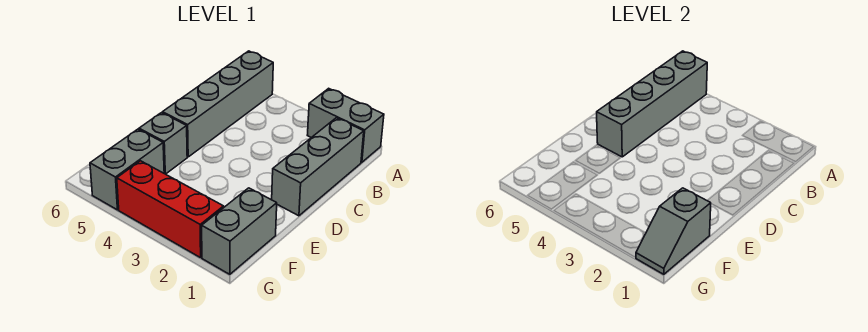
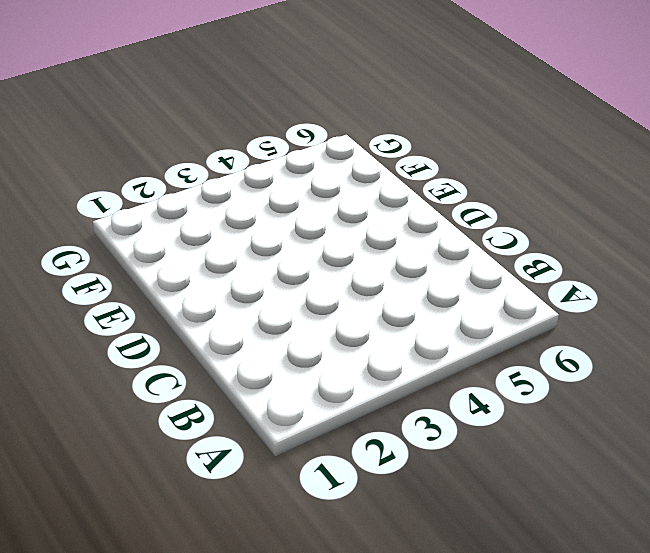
none -> grey brick A1:A2 level 1
none -> grey brick A5:D5 level 1

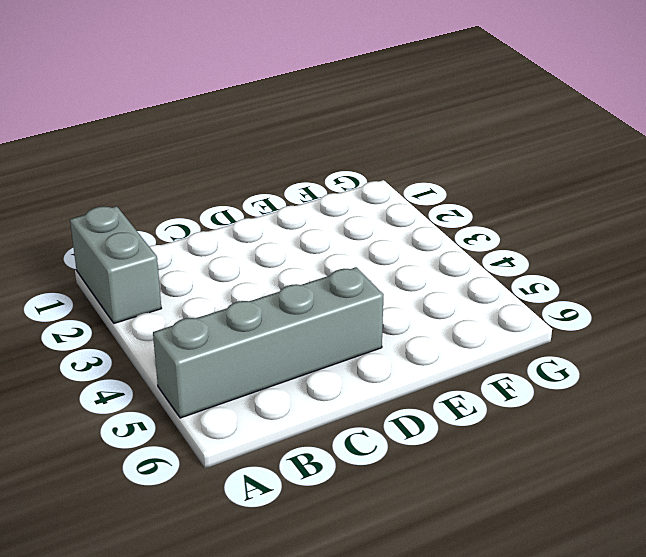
none -> grey brick B1:D1 level 1
none -> grey brick E5 level 1

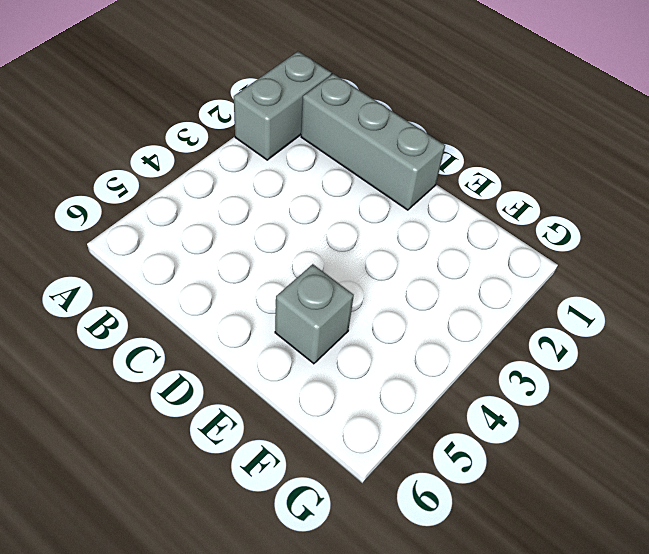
none -> grey brick A5:D5 level 1
none -> grey brick F1:G1 level 1

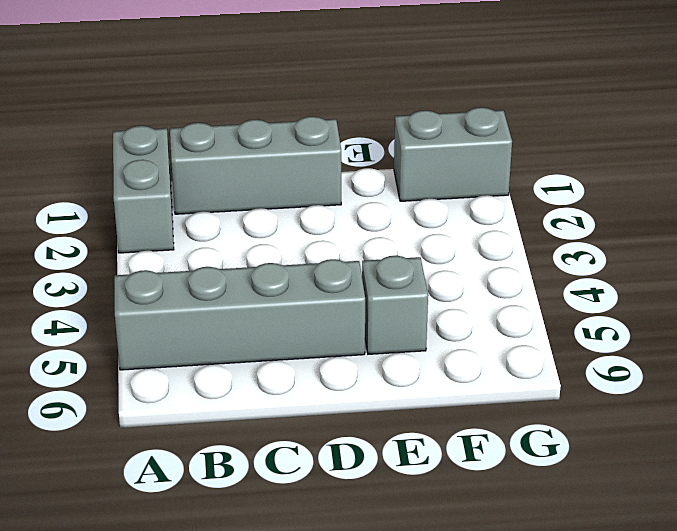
none -> grey brick F5:G5 level 1
none -> red brick G2:G4 level 1

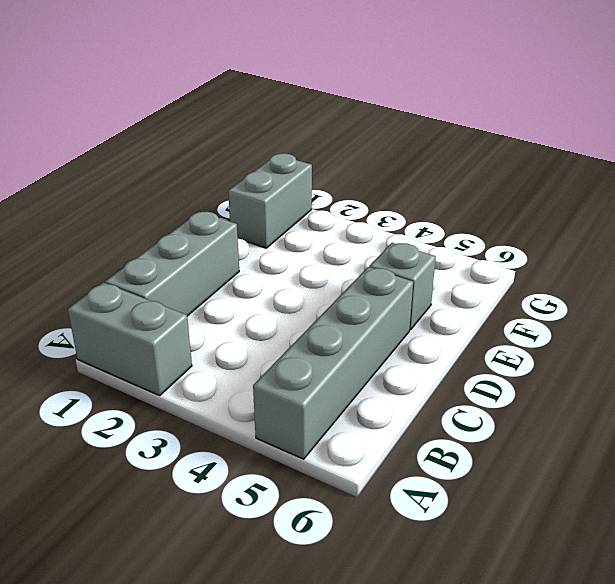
none -> grey brick F5:G5 level 1
none -> red brick G2:G4 level 1

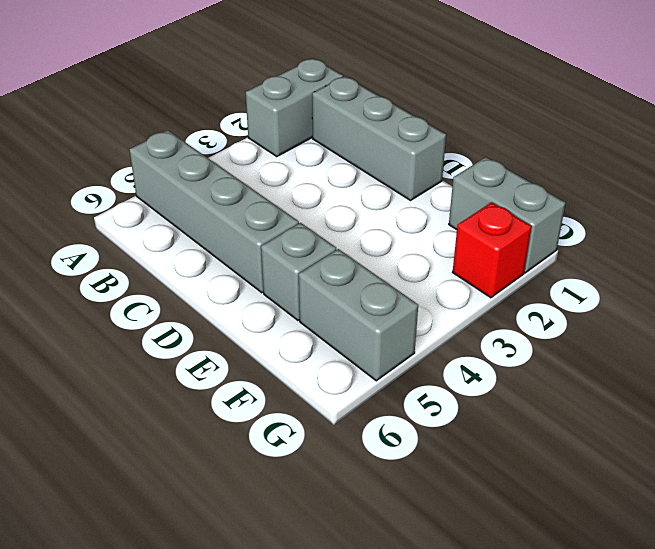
red brick G2 level 1 -> red brick G2:G4 level 1
none -> grey brick A5:D5 level 2
none -> grey slope F1:G1 level 2 top F

